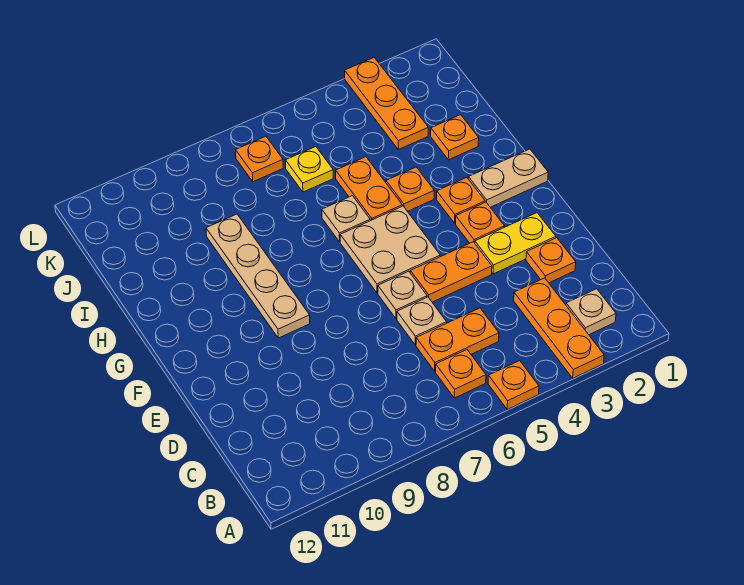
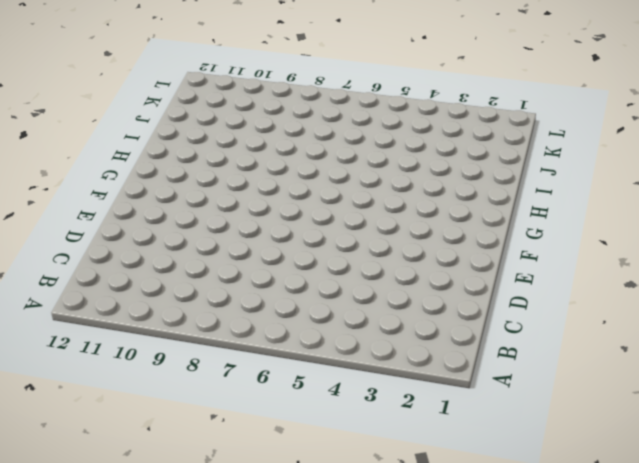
none -> orange plate A3:C3 level 1
none -> orange plate A5 level 1
none -> tan plate B2 level 1

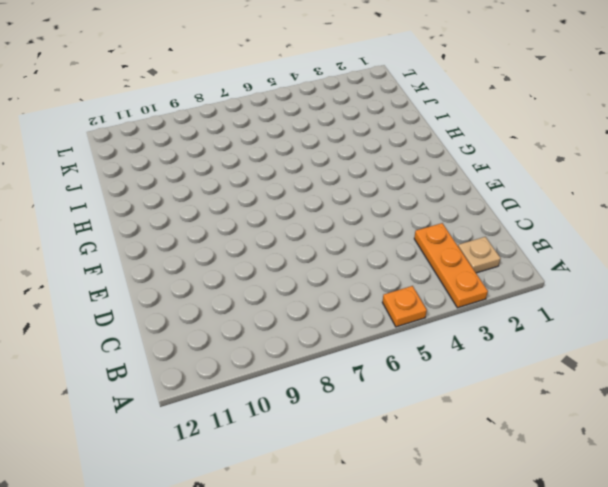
none -> orange plate B6 level 1
none -> orange plate C5:C6 level 1
none -> orange plate D2 level 1

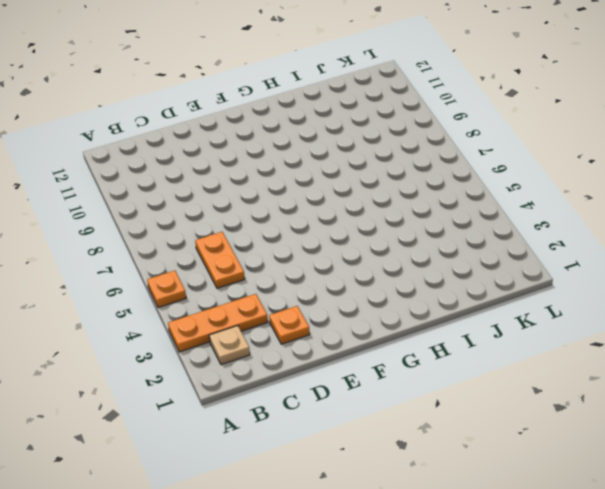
none -> orange plate B6 level 1
none -> tan plate D6 level 1
none -> yellow plate E2:E3 level 1

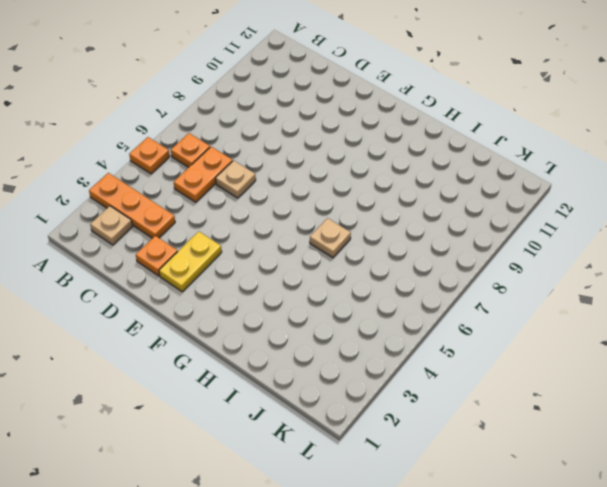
none -> orange plate E4:E5 level 1
none -> tan plate E6 level 1
none -> orange plate F3 level 1

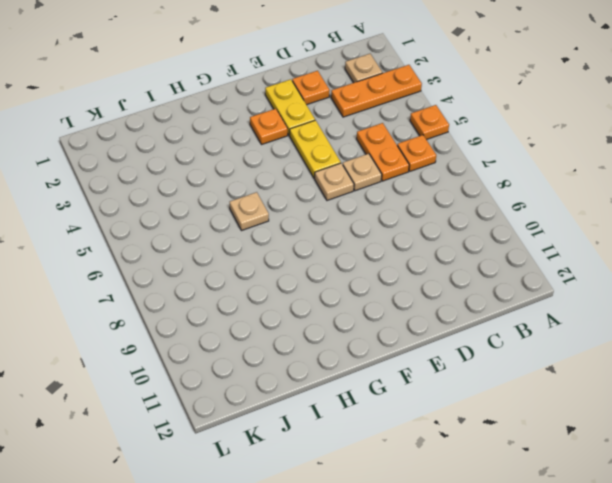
yellow plate E4:E5 level 1 -> orange plate E4:E5 level 1
none -> tan plate F5:G6 level 1
none -> tan plate F9:I9 level 1
none -> tan plate G1:G2 level 1

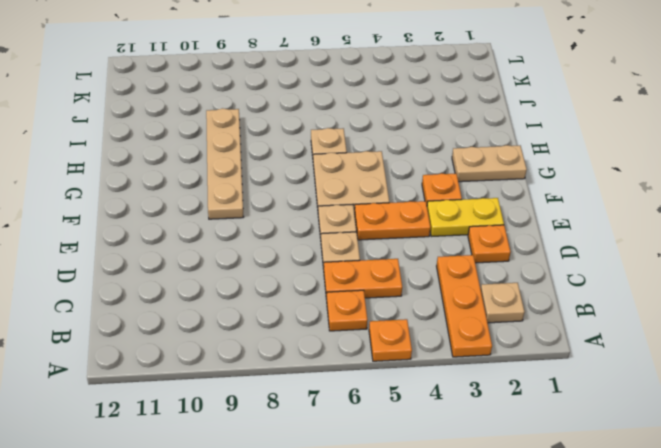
none -> orange plate G3 level 1
none -> orange plate H4 level 1
none -> orange plate H5:I5 level 1

